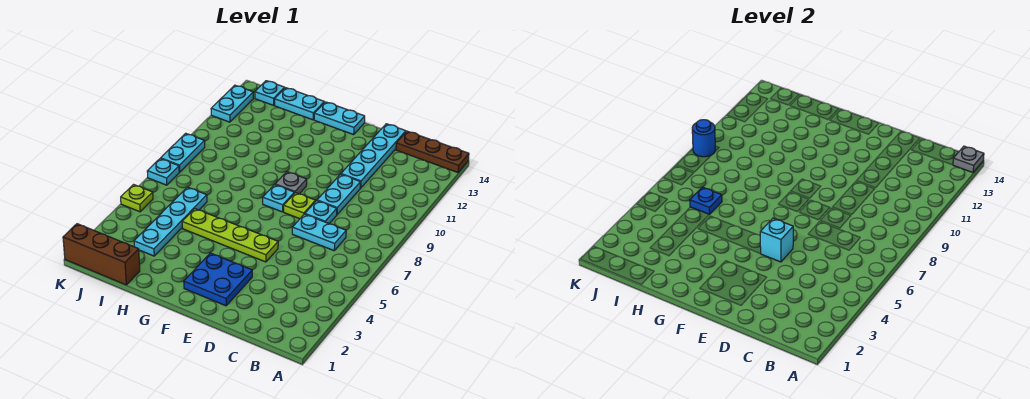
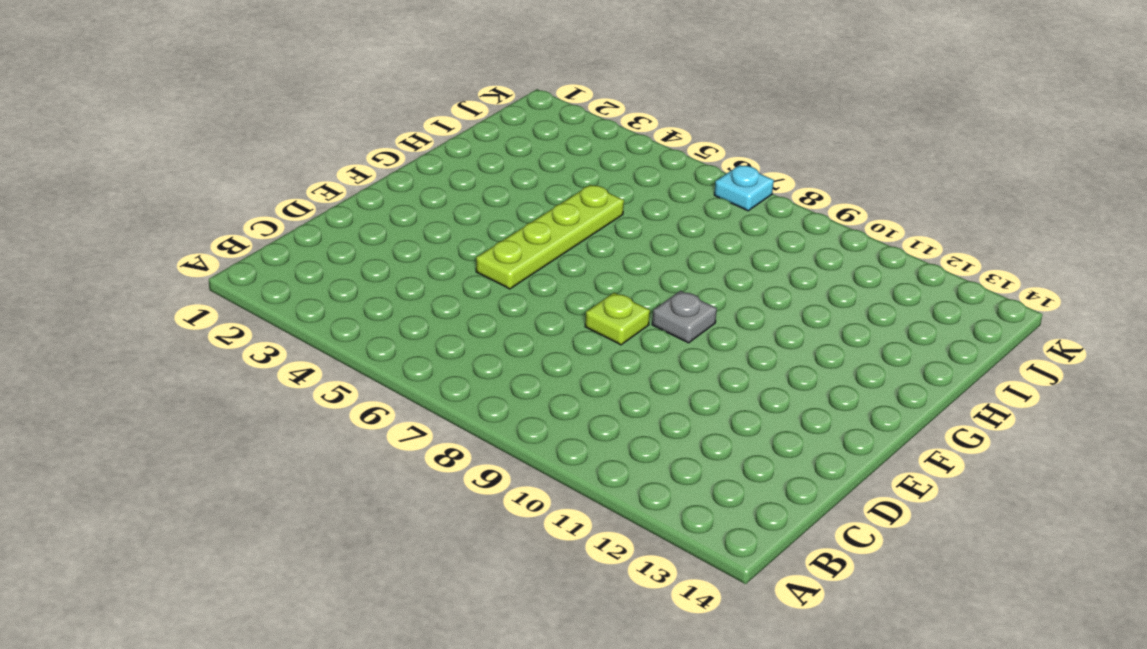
none -> brown plate A14:C14 level 1
none -> cyan plate C7:D7 level 1
none -> cyan plate D8 level 1

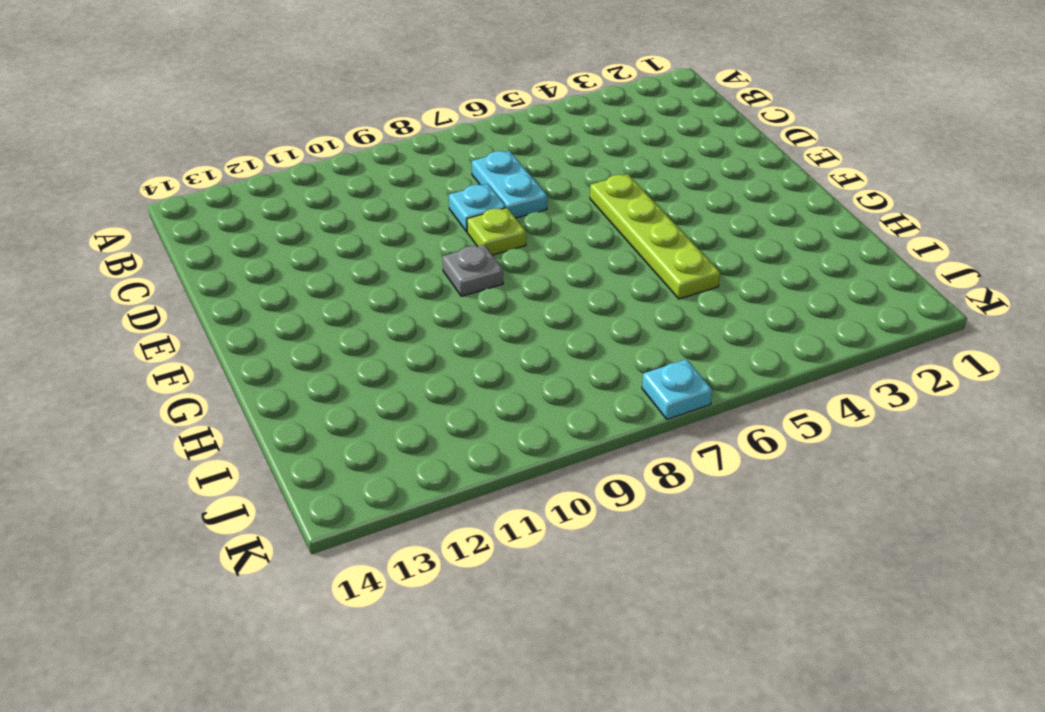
none -> brown plate A14:C14 level 1
none -> cyan plate D9:D10 level 1
none -> cyan plate D11:D14 level 1

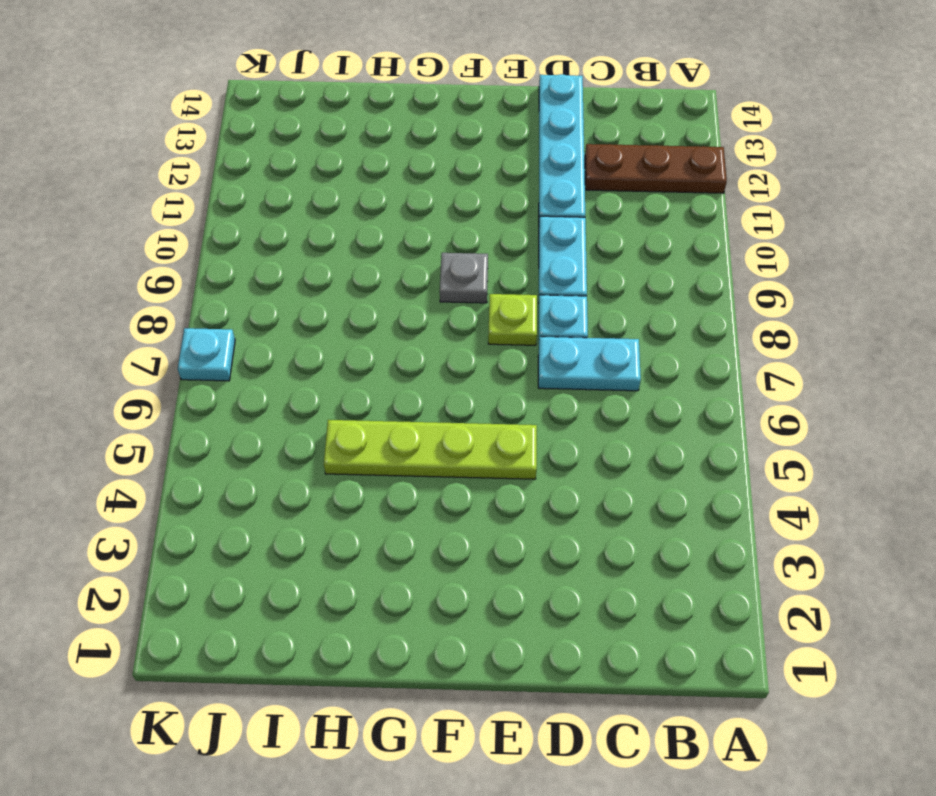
brown plate A12:C12 level 1 -> brown plate A14:C14 level 1
none -> blue plate E2:F3 level 1
none -> cyan plate F8 level 1
none -> cyan plate F14:G14 level 1

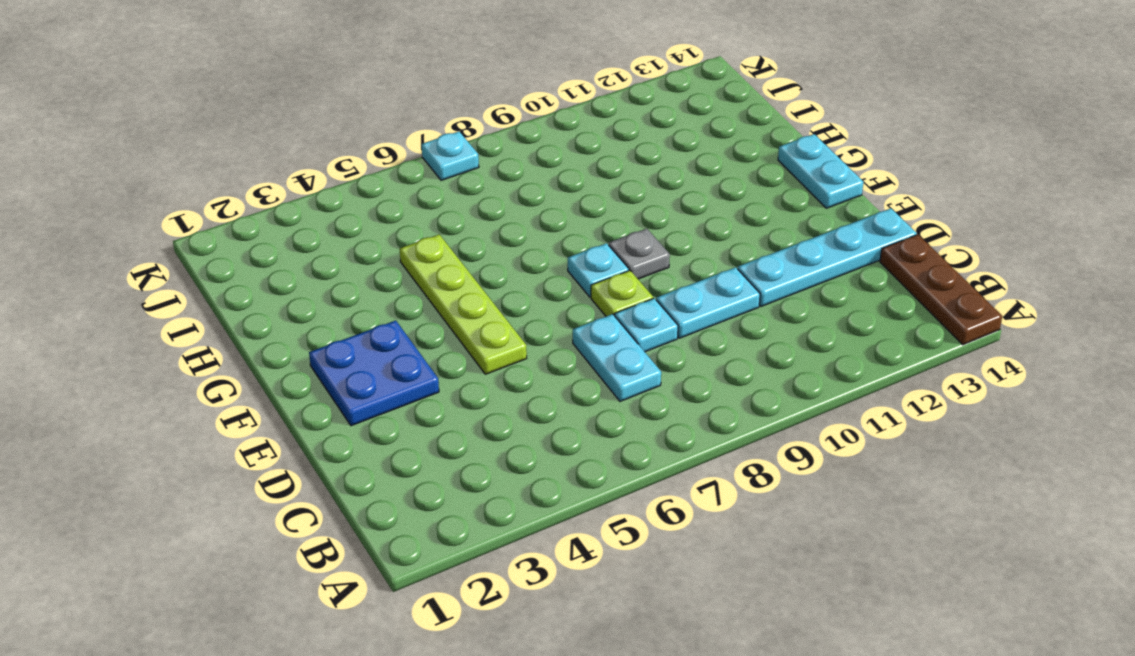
none -> cyan plate H14:I14 level 1
none -> brown brick I1:K1 level 1
none -> cyan plate I3:I6 level 1

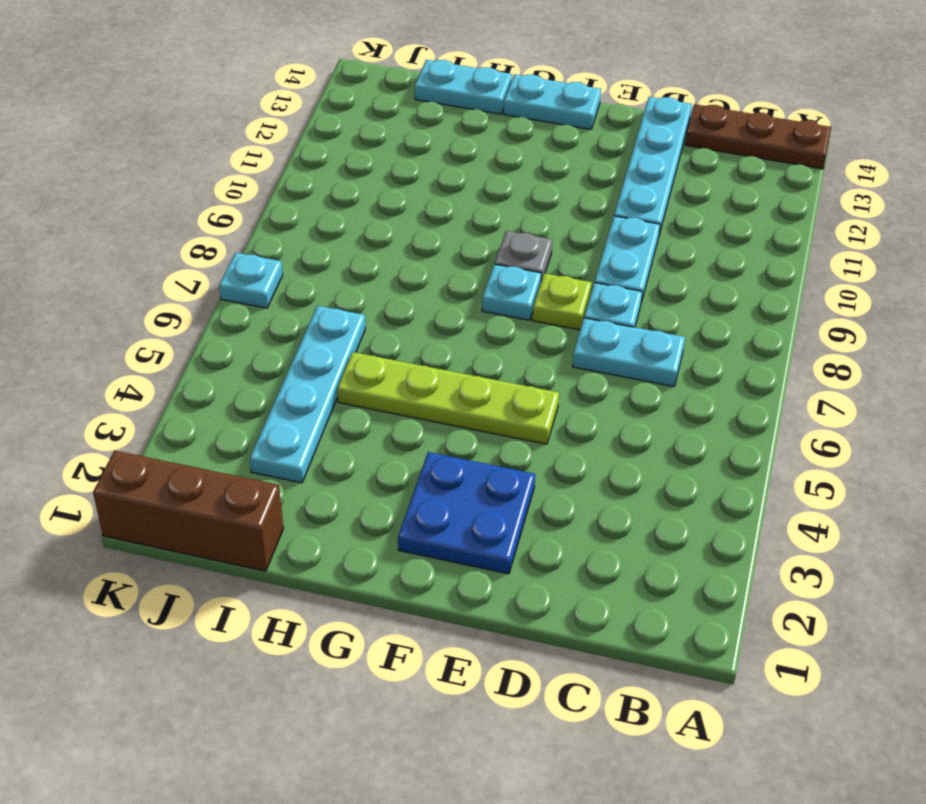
none -> cyan plate J14 level 1
none -> lime plate K5 level 1
none -> cyan plate K8:K9 level 1

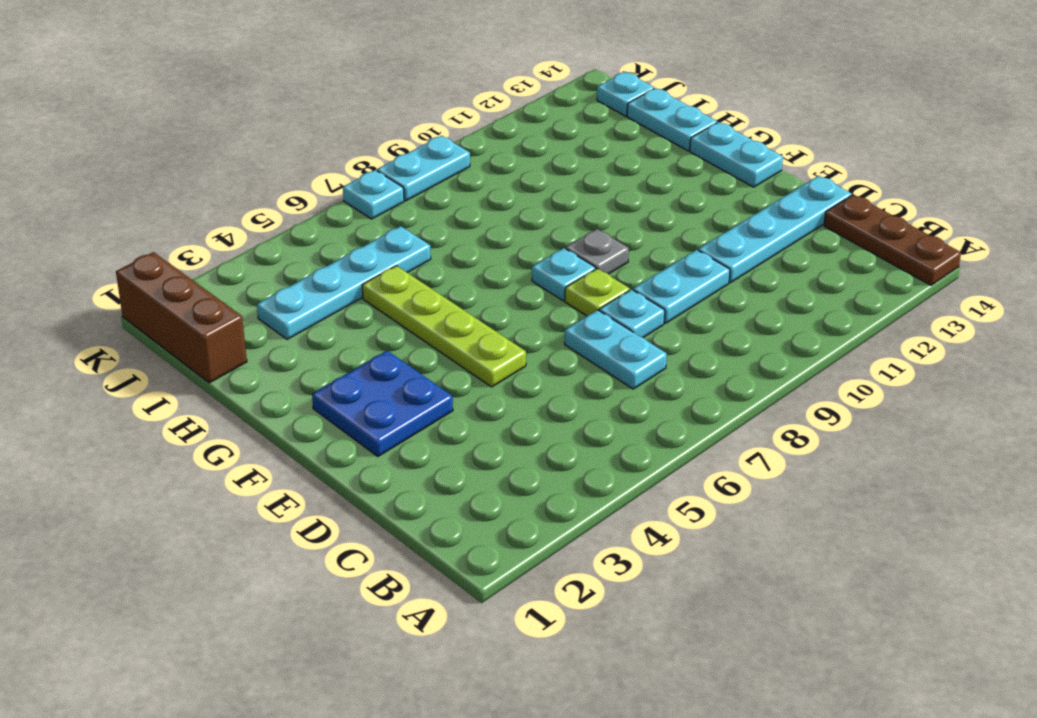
none -> lime plate K5 level 1
none -> cyan plate K12:K13 level 1
none -> grey plate A14 level 2

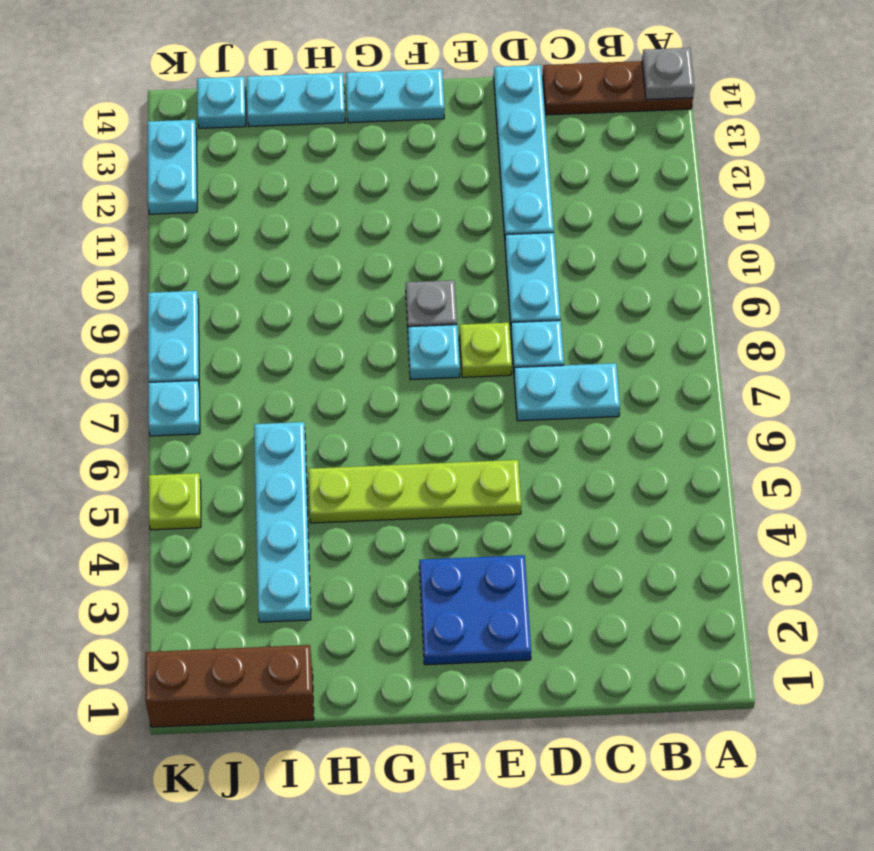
none -> cyan brick E5 level 2
none -> blue plate I6 level 2
none -> blue round brick K9 level 2

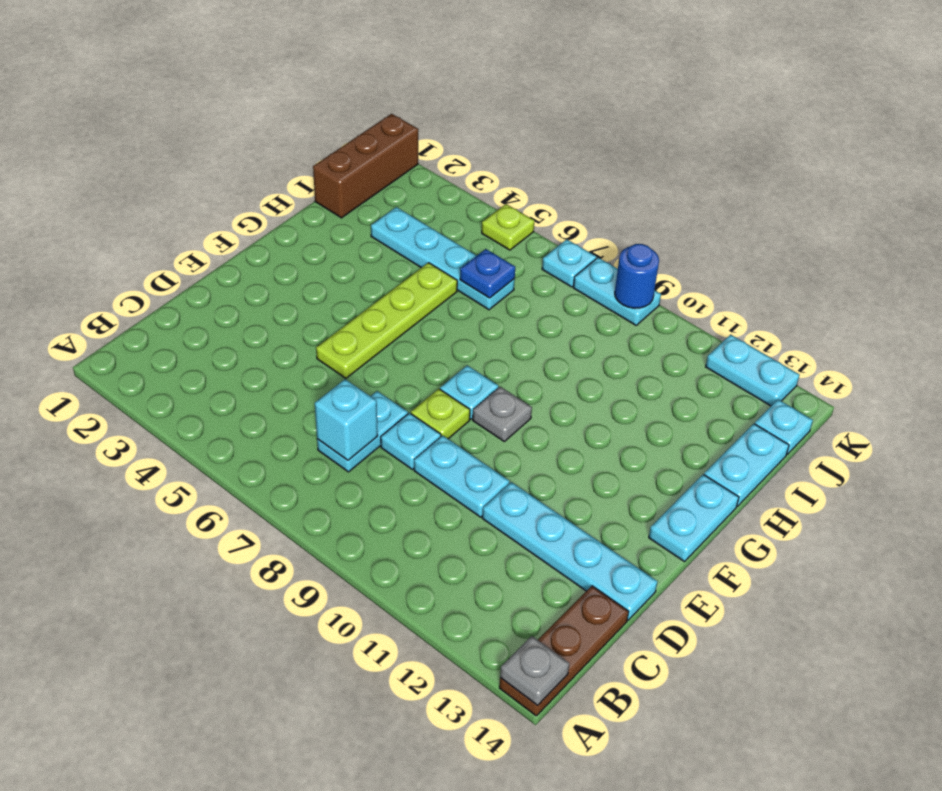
cyan brick C7 level 2 -> cyan brick E5 level 2
none -> blue plate E2:F3 level 1

